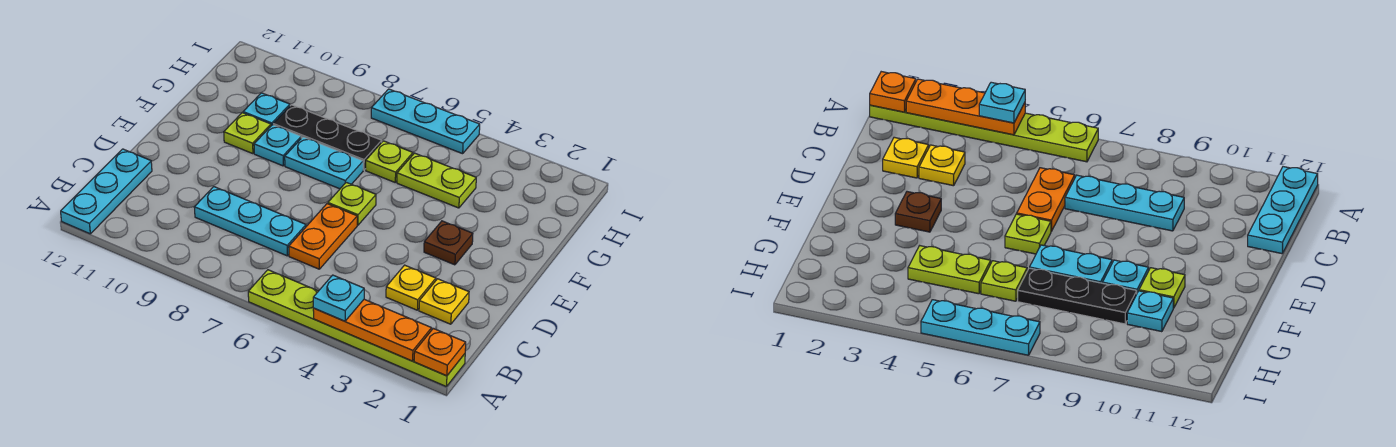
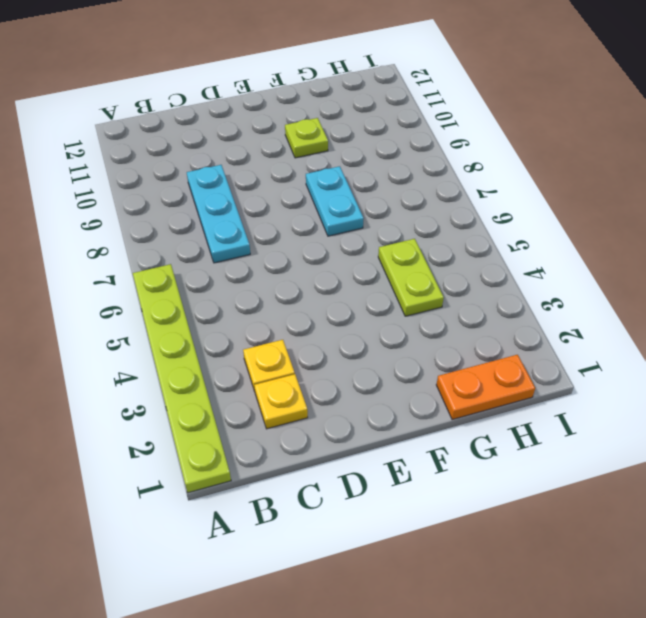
orange plate G1:H1 level 1 -> orange plate C6:D6 level 1
none -> cyan plate A12:C12 level 1
none -> brown plate E3 level 1
none -> lime plate E6 level 1

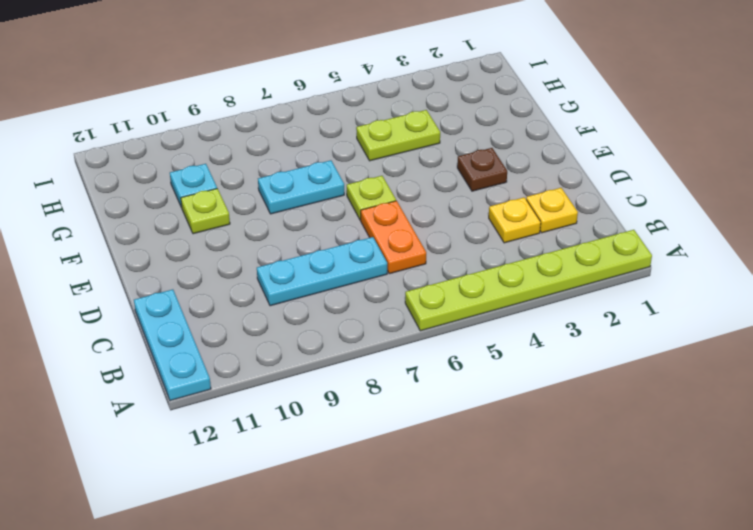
none -> cyan plate F9 level 1
none -> lime plate G6 level 1
none -> black plate G7:G9 level 1

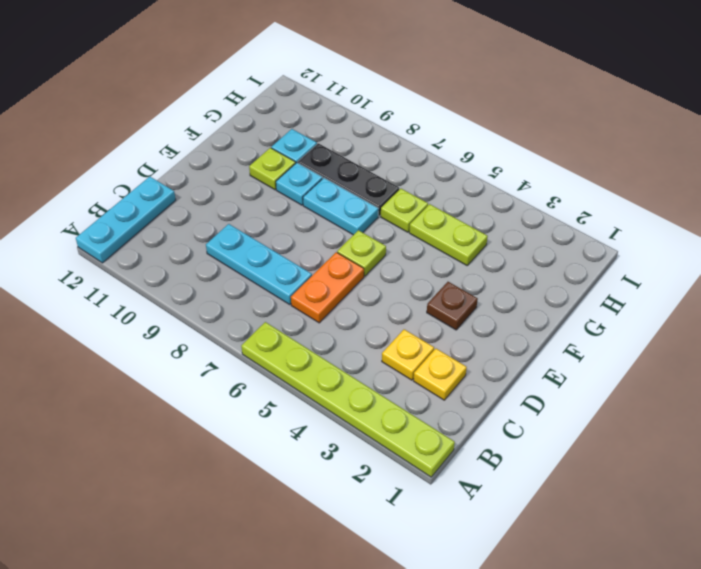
none -> cyan plate I5:I7 level 1
none -> orange plate A1 level 2
none -> orange plate A2:A4 level 2

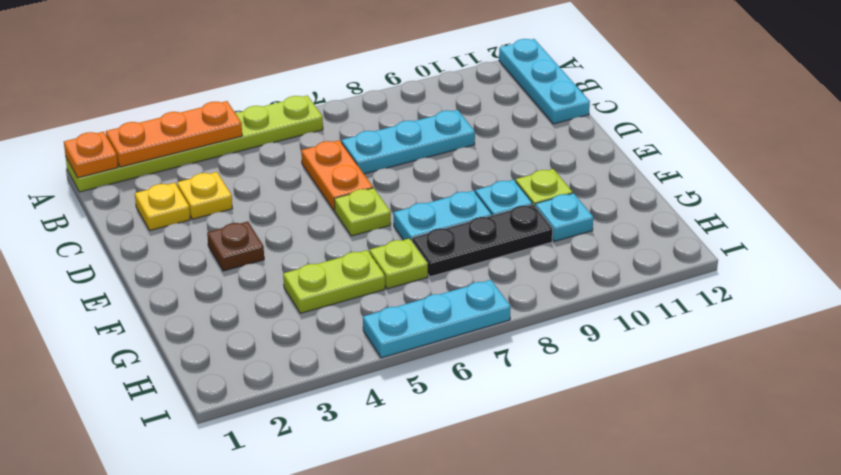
none -> cyan plate A4 level 3

